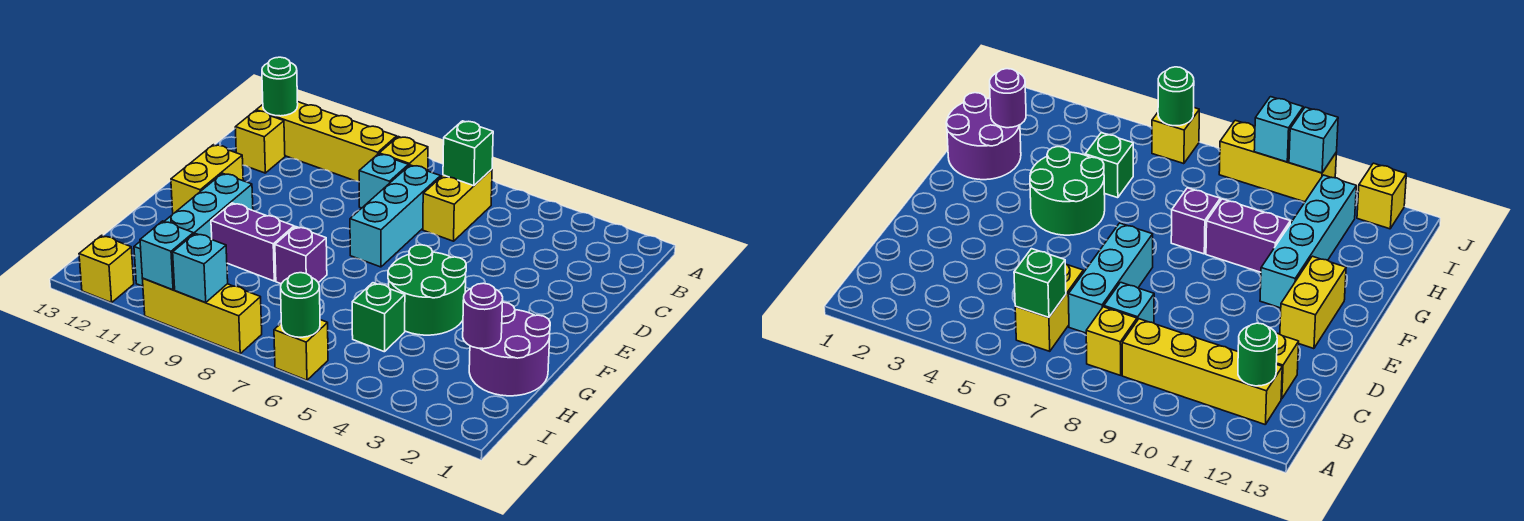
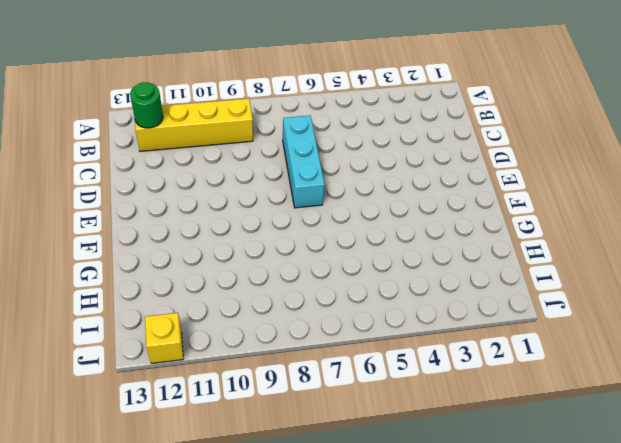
none -> yellow brick B6:C6 level 1
none -> yellow brick B8 level 1
none -> cyan brick C8 level 1

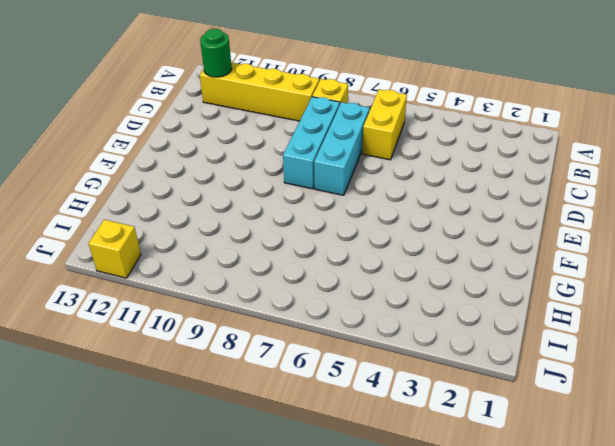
cyan brick C8:E8 level 1 -> cyan brick C8 level 1
none -> yellow brick C12 level 1
none -> yellow brick E12:F12 level 1
none -> green round brick F4:G5 level 1

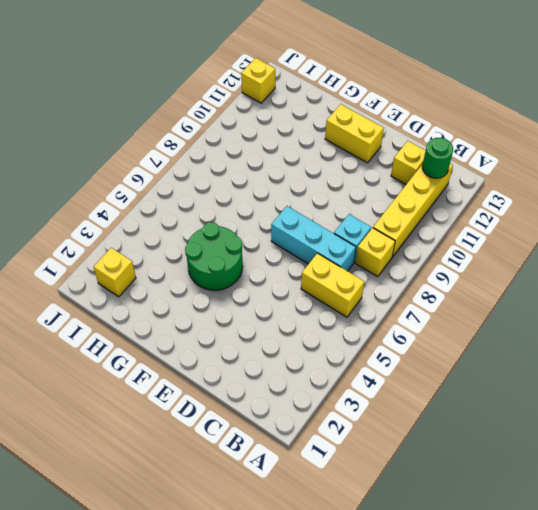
yellow brick I2 level 1 -> yellow brick J6 level 1
none -> cyan brick F11:I11 level 1
none -> purple round brick G1:H2 level 1
none -> purple brick G8 level 1

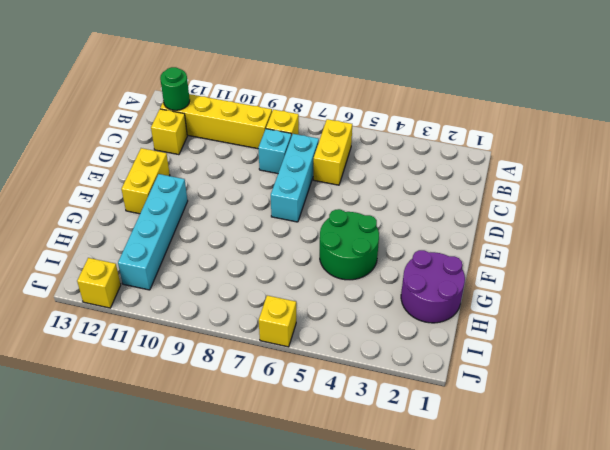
none -> purple brick G8 level 1
none -> purple brick G9:G10 level 1
none -> green brick H5 level 1

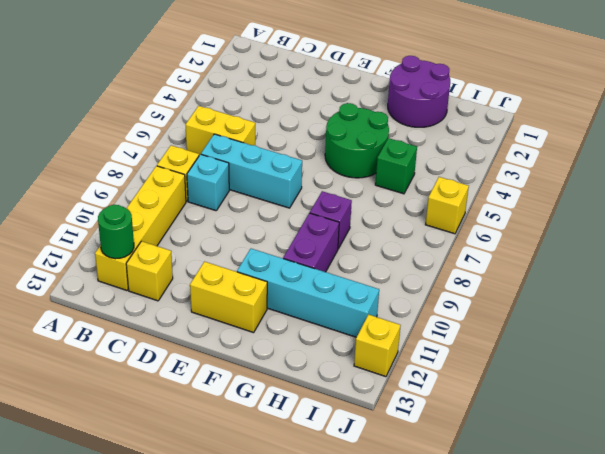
none -> yellow brick J8:J10 level 1
none -> green brick B6 level 2
none -> purple round brick H2 level 2

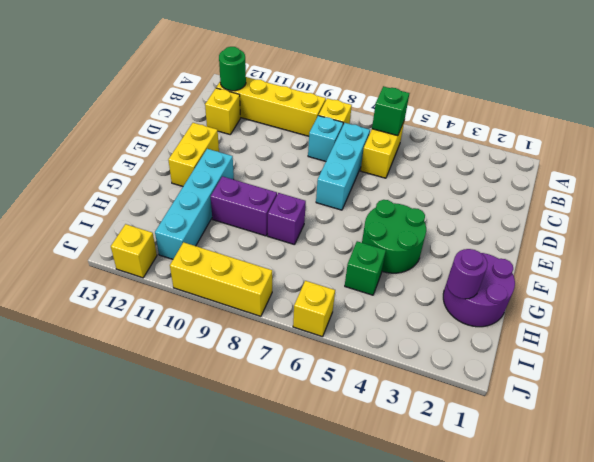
none -> green round brick J6 level 2
none -> cyan brick J9 level 2
none -> cyan brick J10 level 2

